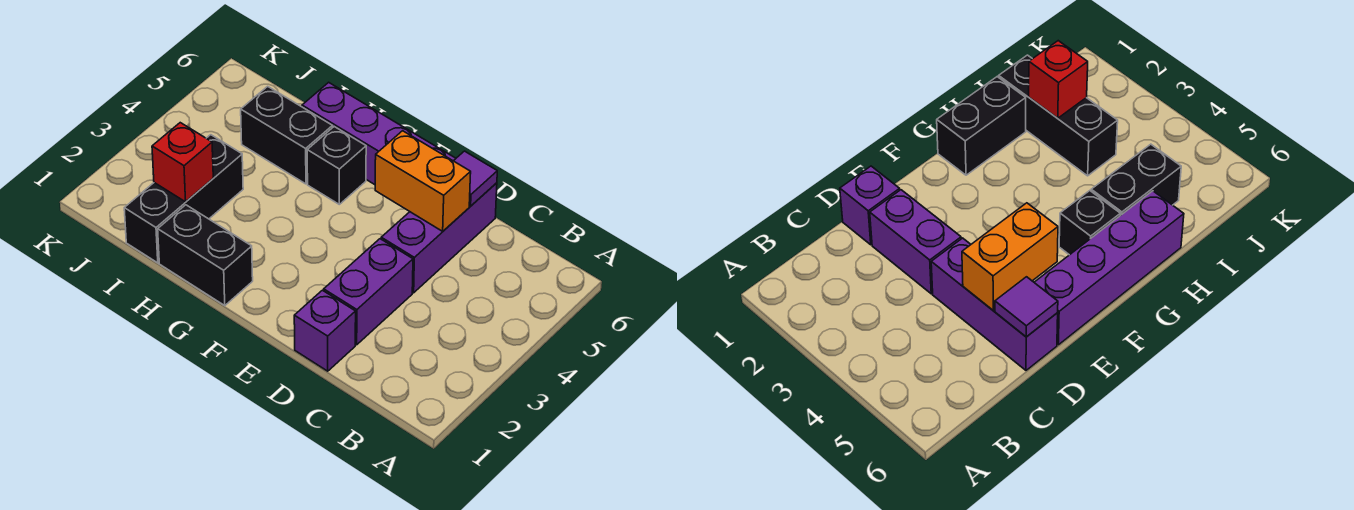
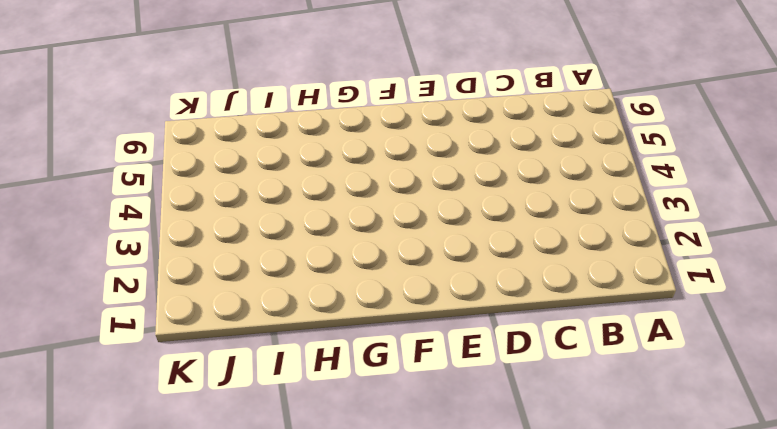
none -> purple brick D1 level 1
none -> purple brick D2:D3 level 1

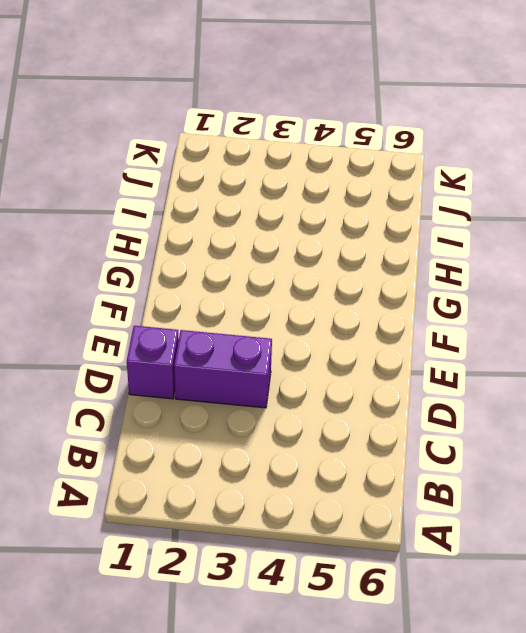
none -> purple brick D4:D6 level 1
none -> purple brick E6:H6 level 1

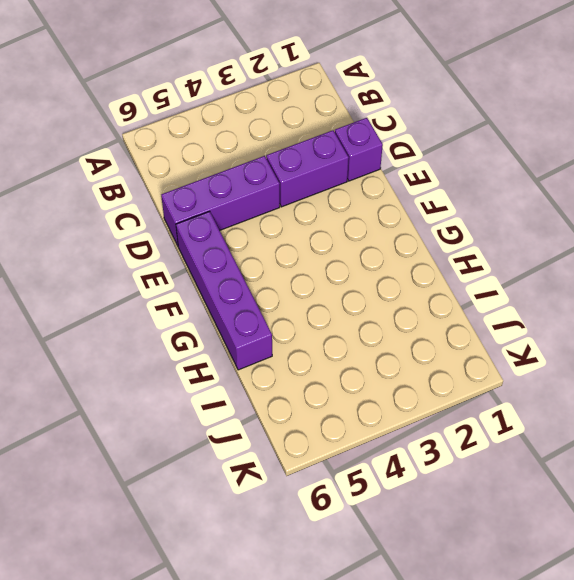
none -> black brick G1:H1 level 1
none -> black brick G5 level 1

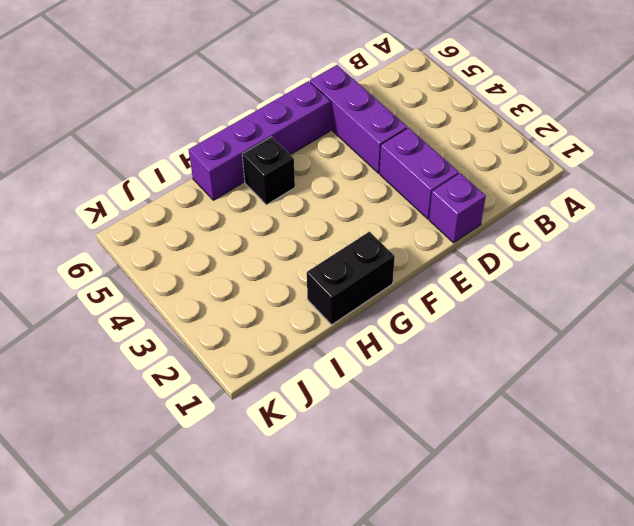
none -> black brick H5:I5 level 1
none -> black brick I1:I3 level 1

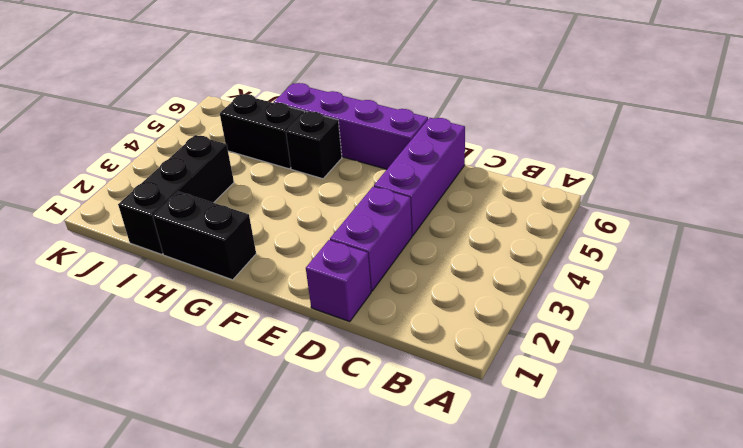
none -> orange brick D5:E5 level 2
none -> purple tile D6 level 2

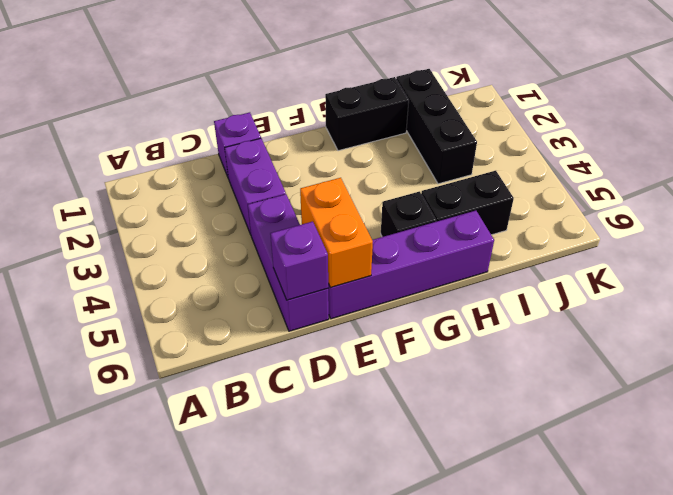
purple brick D6 level 2 -> purple tile D6 level 2
orange brick E5:E6 level 2 -> orange brick D5:E5 level 2
none -> red brick I2 level 2

